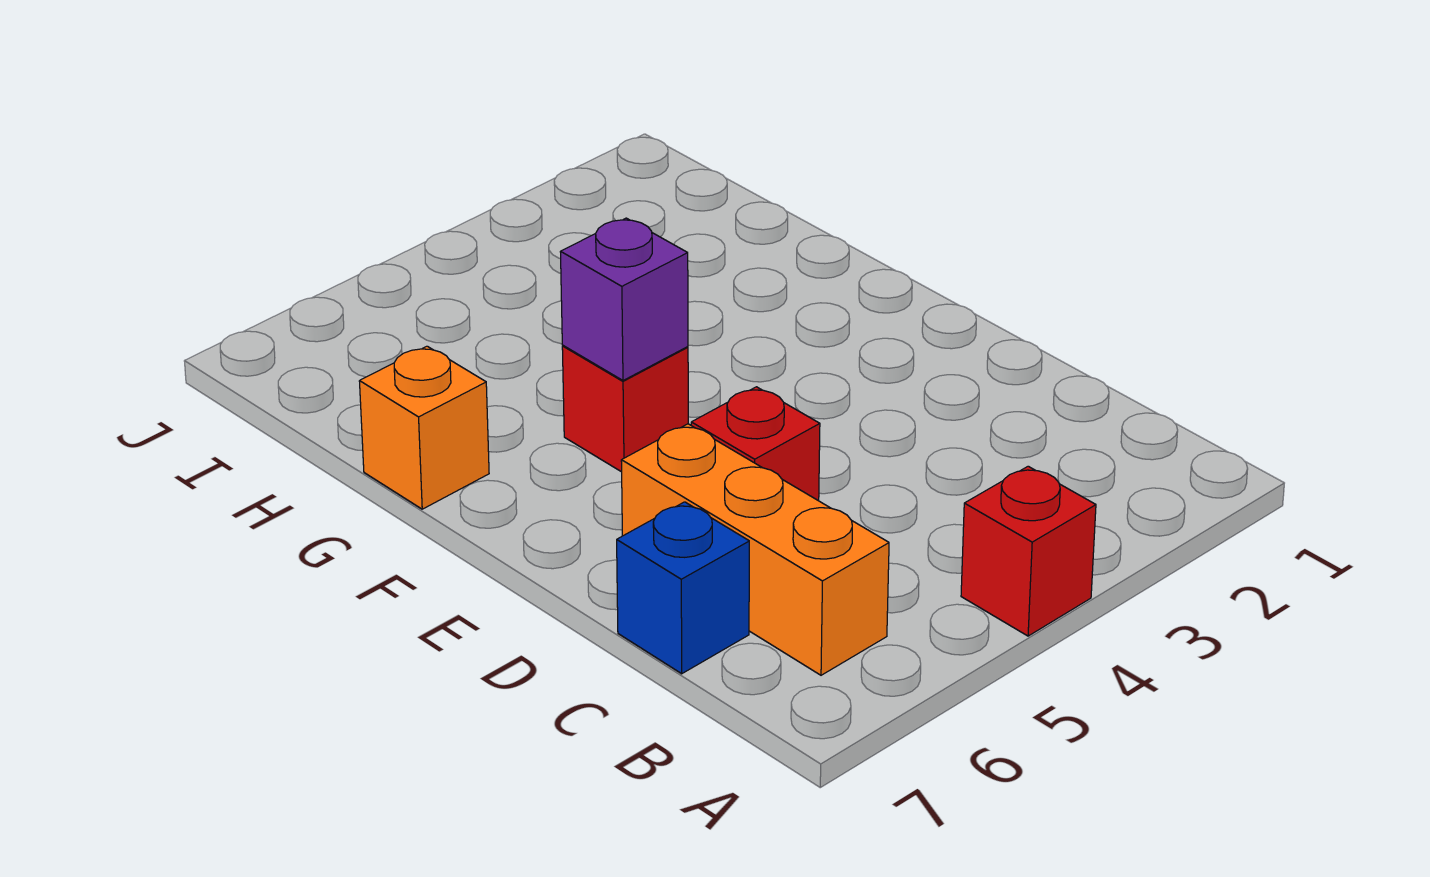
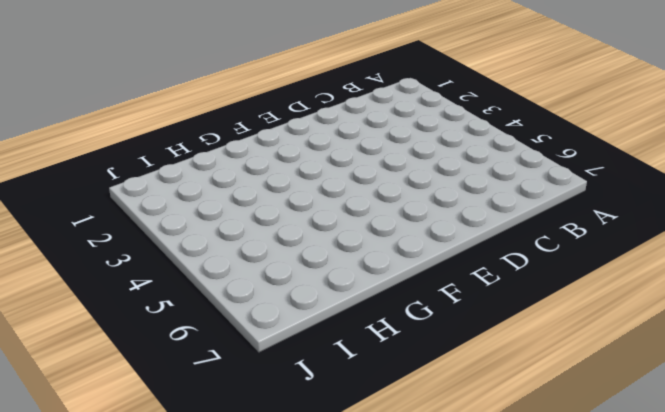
none -> red brick A4 level 1
none -> orange brick B6:D6 level 1

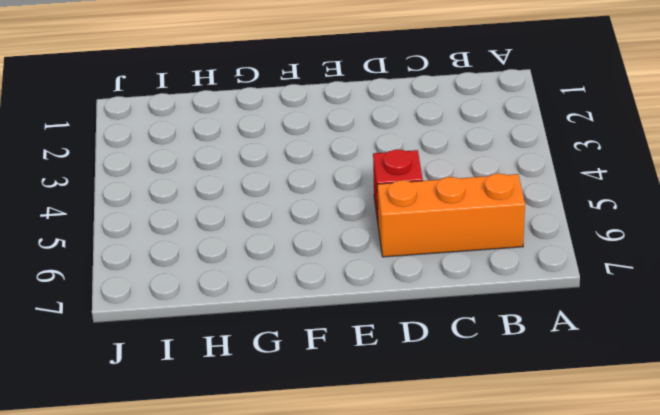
none -> red brick A4 level 1
none -> blue brick C7 level 1

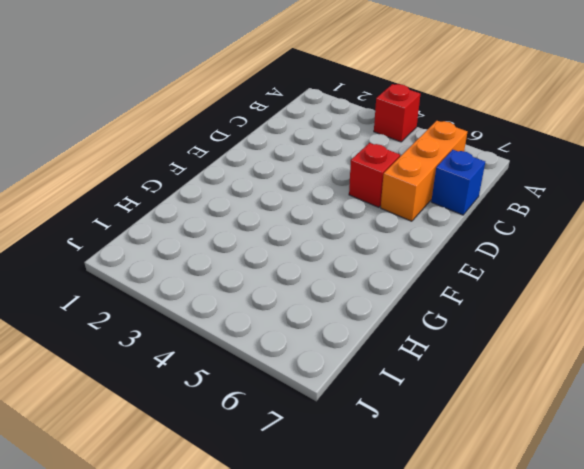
none -> red brick F5 level 1
none -> orange brick G7 level 1

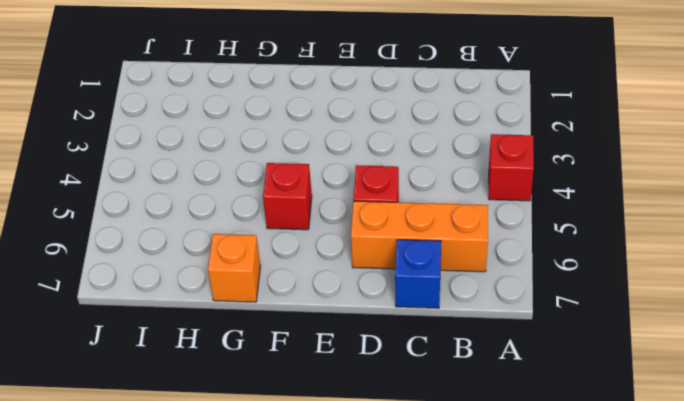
none -> purple brick F5 level 2

